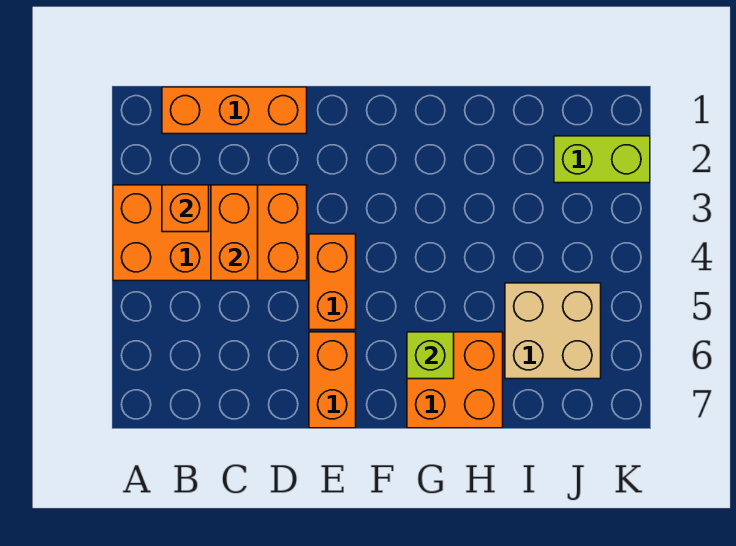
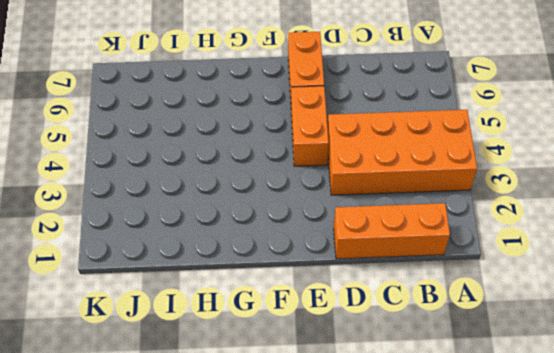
none -> orange brick G6:H7 level 1
none -> tan brick I5:J6 level 1

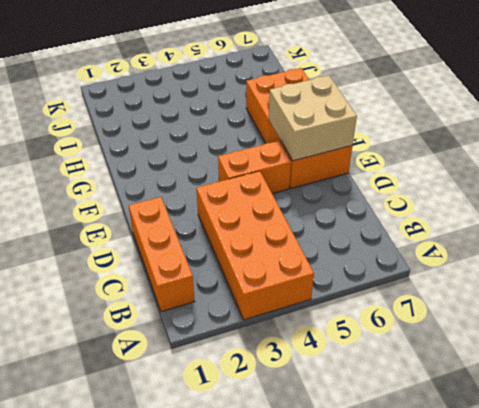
tan brick E6:F7 level 2 -> tan brick I5:J6 level 1
none -> lime brick J2:K2 level 1
none -> orange brick B3 level 2

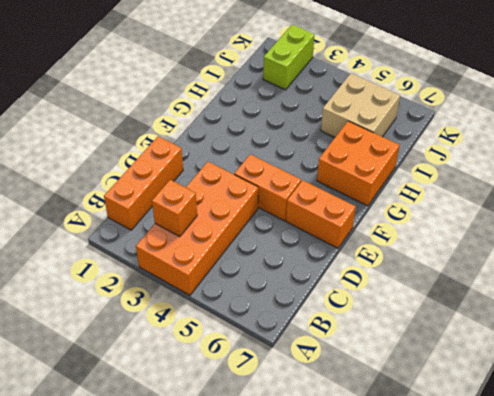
none -> orange brick C3:C4 level 2
none -> lime brick G6 level 2

